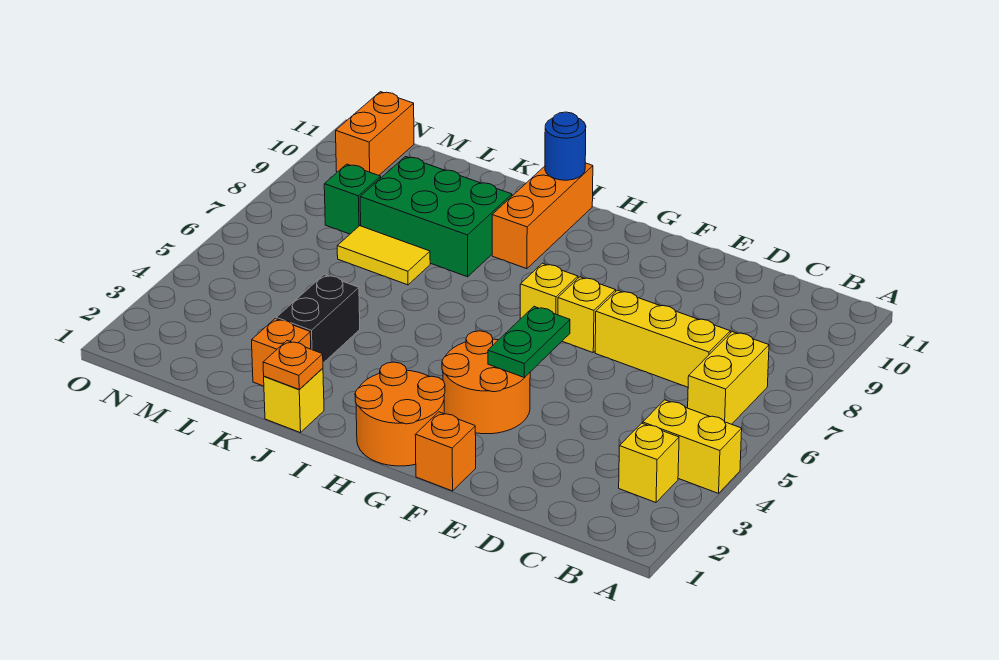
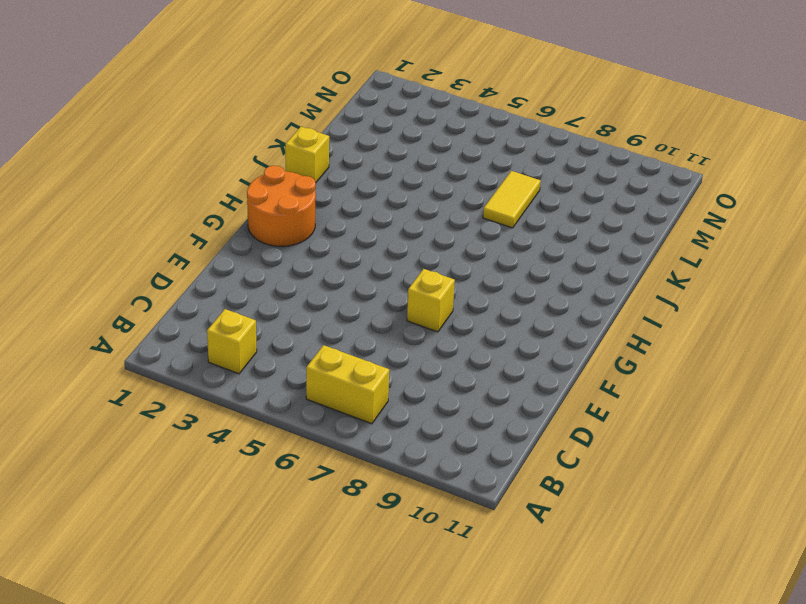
none -> yellow brick A4:B4 level 1
none -> yellow brick C7:E7 level 1
none -> orange brick F1 level 1

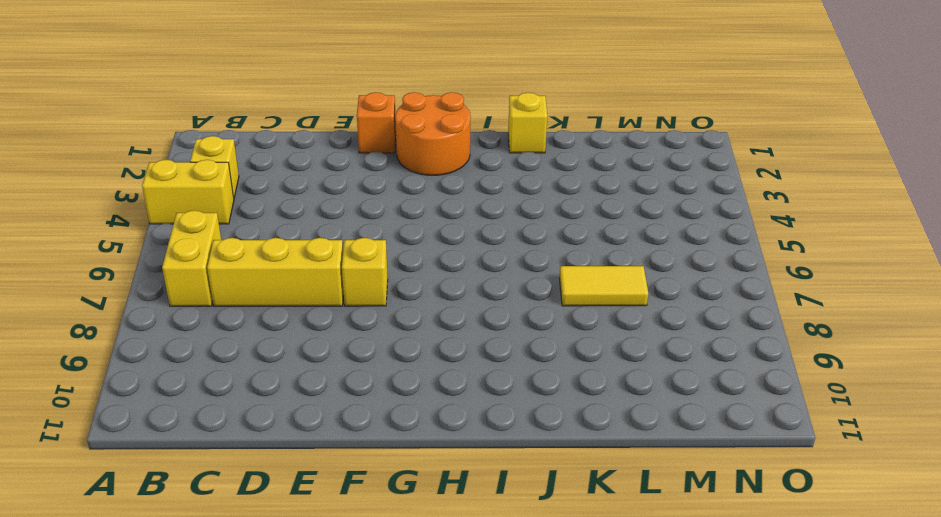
none -> orange round brick F3:G4 level 1
none -> yellow brick G7 level 1
none -> orange brick I9:I11 level 1

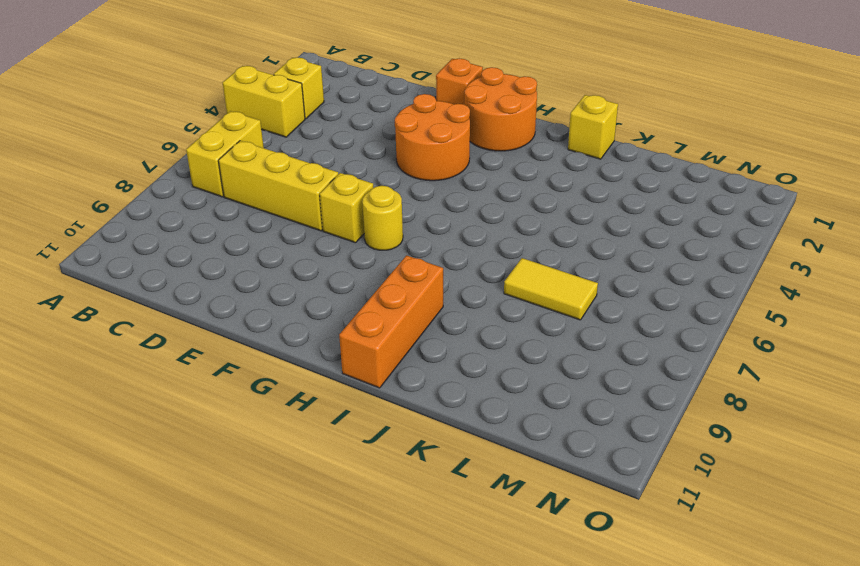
yellow round brick G7 level 1 -> yellow brick G7 level 1
none -> green brick J8:L9 level 1
none -> orange brick K2 level 1
none -> black brick K3:K4 level 1

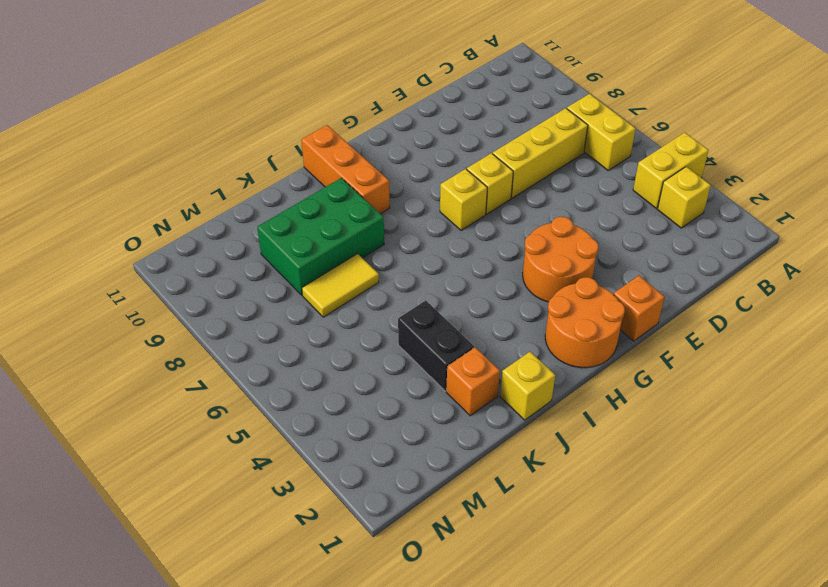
none -> green brick M8 level 1
none -> orange brick N10:N11 level 1
none -> green plate F4:F5 level 2

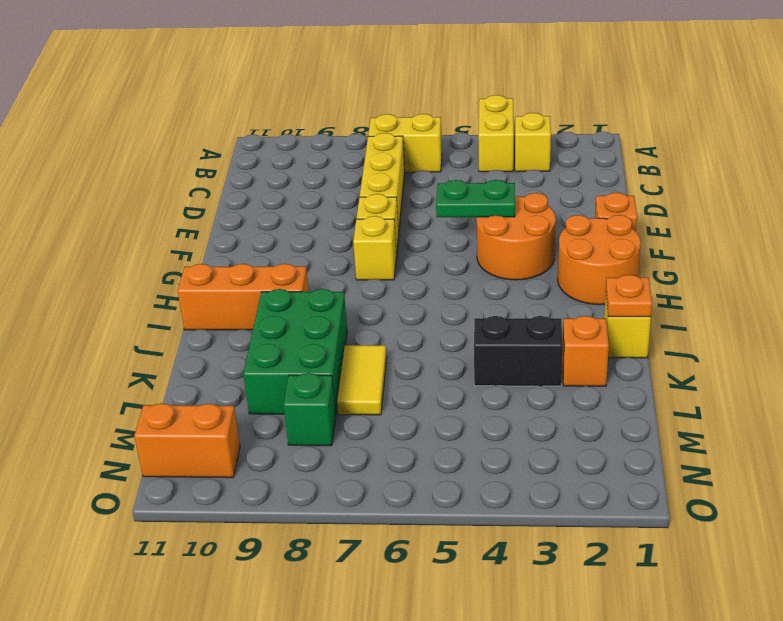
none -> blue round brick I11 level 2

